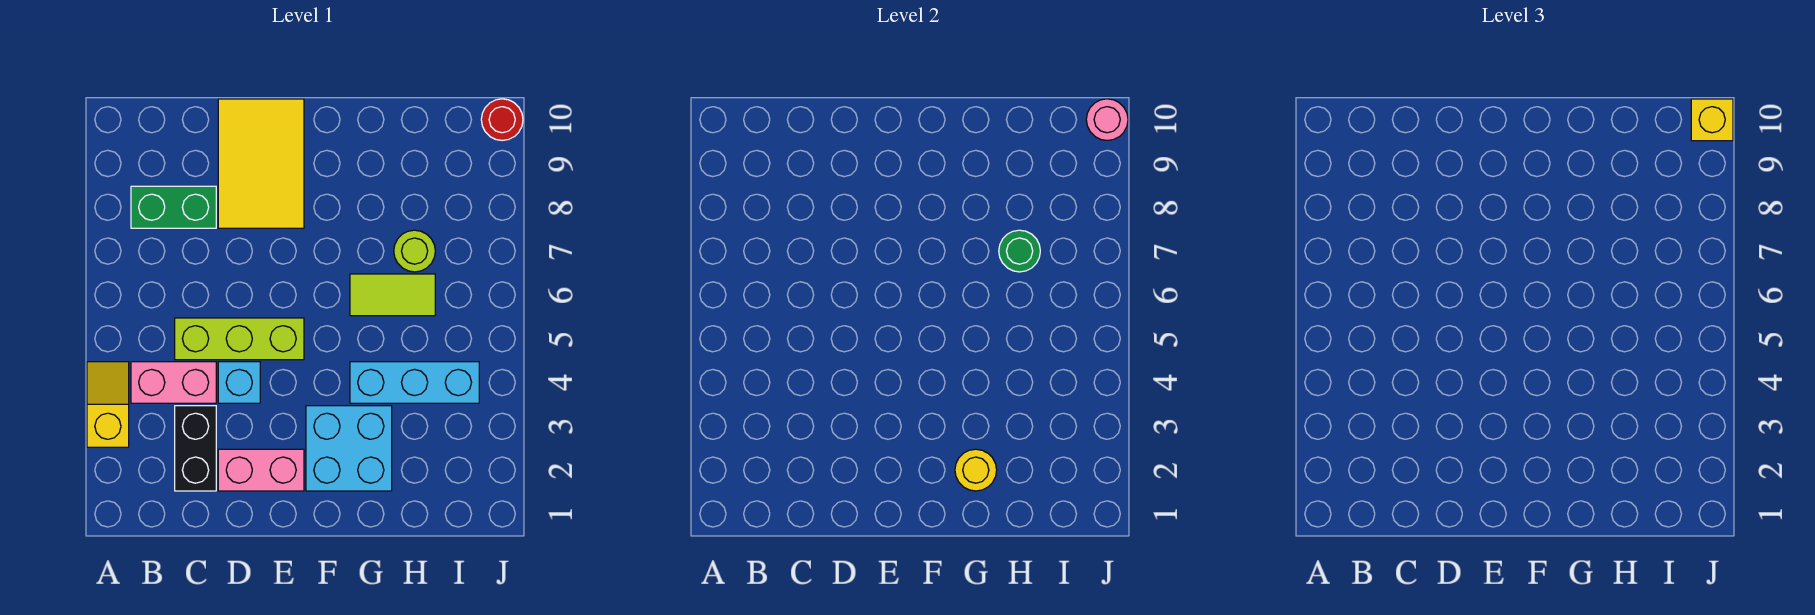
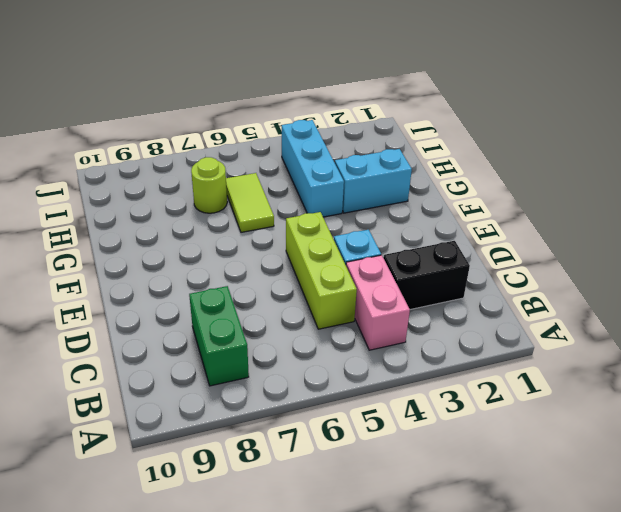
cyan brick G2:G3 level 1 -> cyan brick F2:G3 level 1
none -> yellow slope A3:A4 level 1 top 3
none -> pink brick D2:E2 level 1
none -> yellow tile D8:E10 level 1

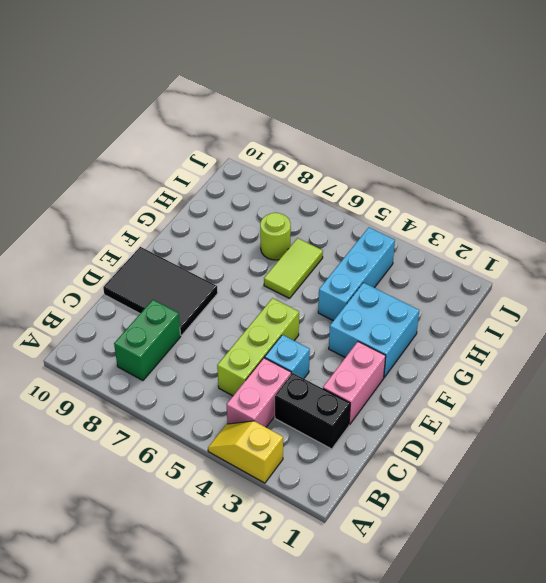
black tile D8:E10 level 1 -> yellow tile D8:E10 level 1
none -> red round brick J10 level 1
none -> yellow round brick G2 level 2
none -> green round brick H7 level 2

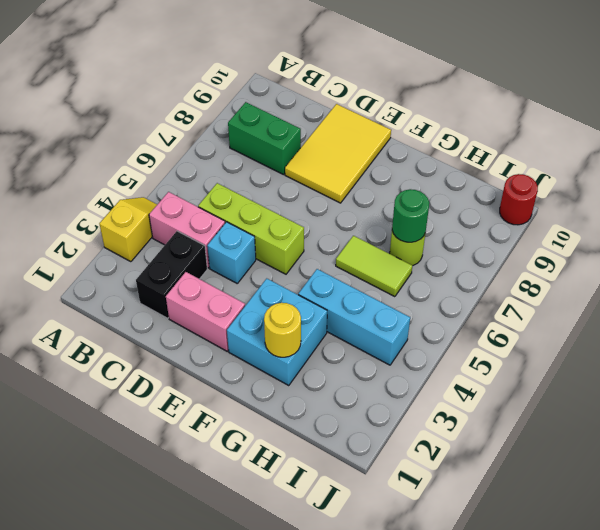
none -> pink round brick J10 level 2
none -> yellow brick J10 level 3

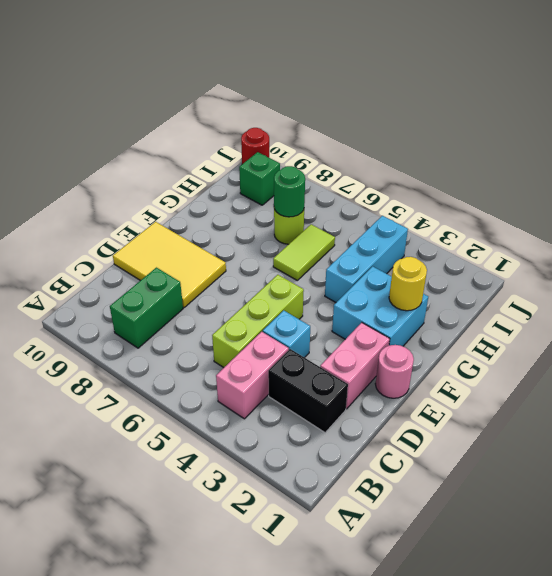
pink round brick E1 level 1 -> pink round brick J10 level 2
green brick I9 level 1 -> none
none -> yellow slope A3:A4 level 1 top 3
none -> yellow brick J10 level 3

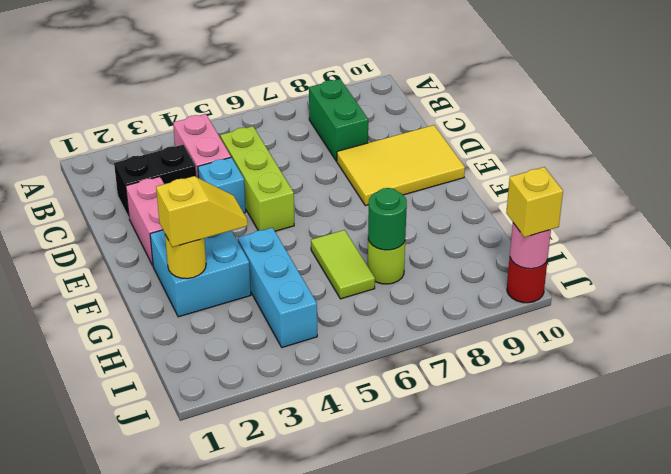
yellow slope G2:G3 level 3 top 2 -> yellow slope A3:A4 level 1 top 3

